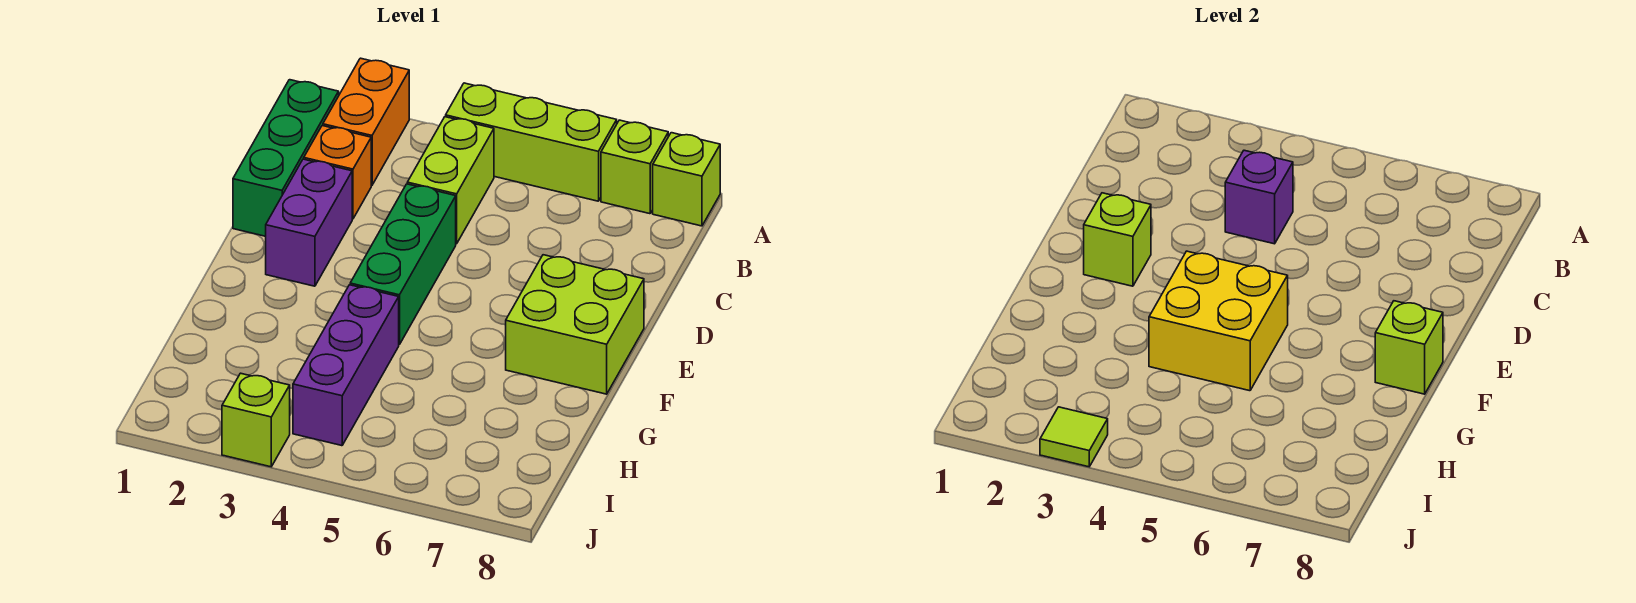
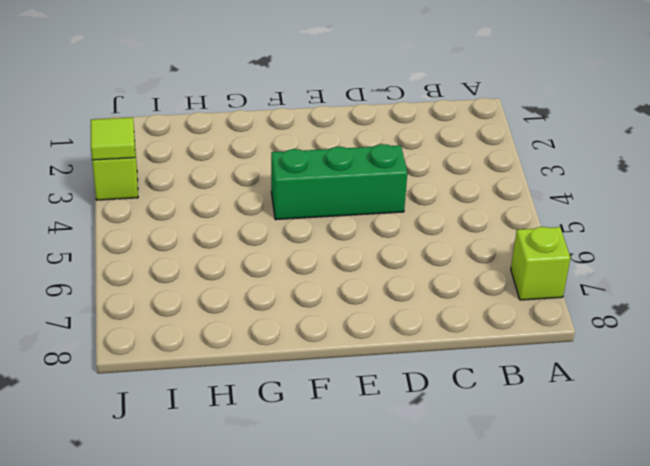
none -> orange brick A2:B2 level 1
none -> lime brick A4:A6 level 1
none -> lime brick A8 level 1

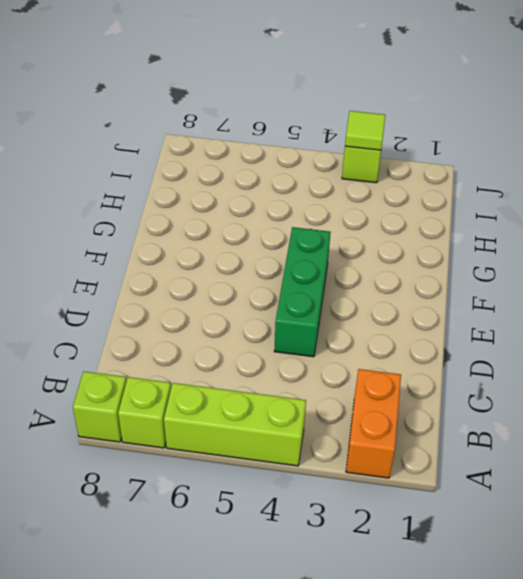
none -> green brick B1:D1 level 1
none -> lime brick B4:C4 level 1
none -> orange brick C2 level 1

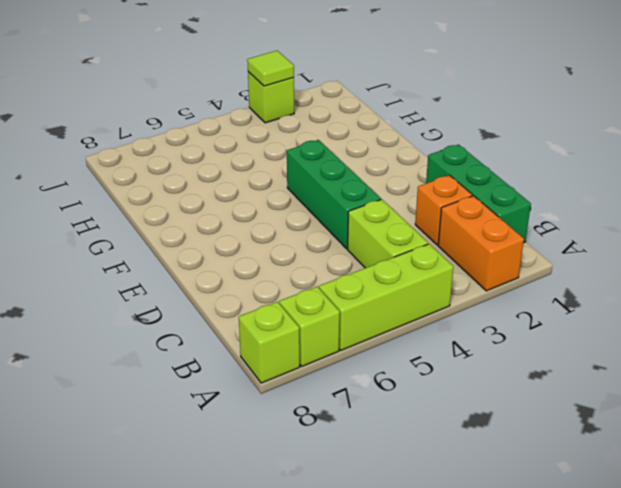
none -> purple brick D2:E2 level 1
none -> lime brick E7:F8 level 1
none -> purple brick G4:I4 level 1

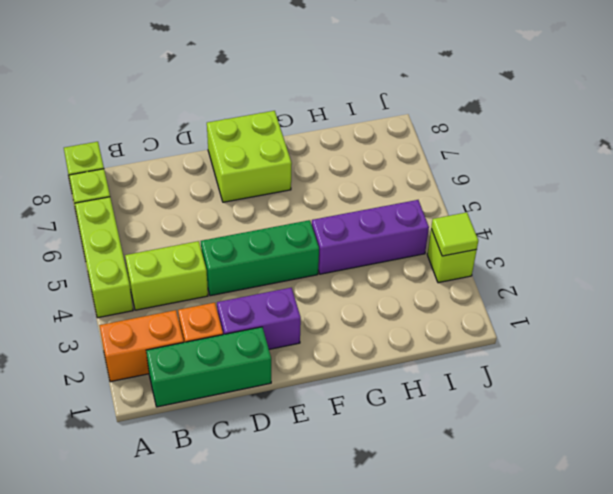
none -> purple brick C4 level 2
none -> lime brick E2 level 2
none -> yellow brick F4:G5 level 2

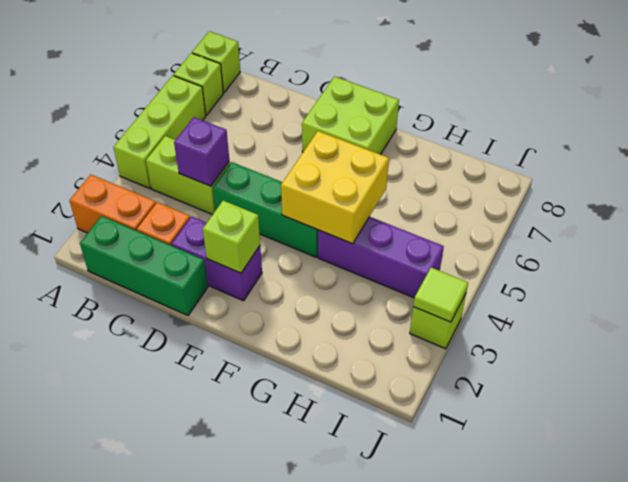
none -> lime brick F8 level 2

